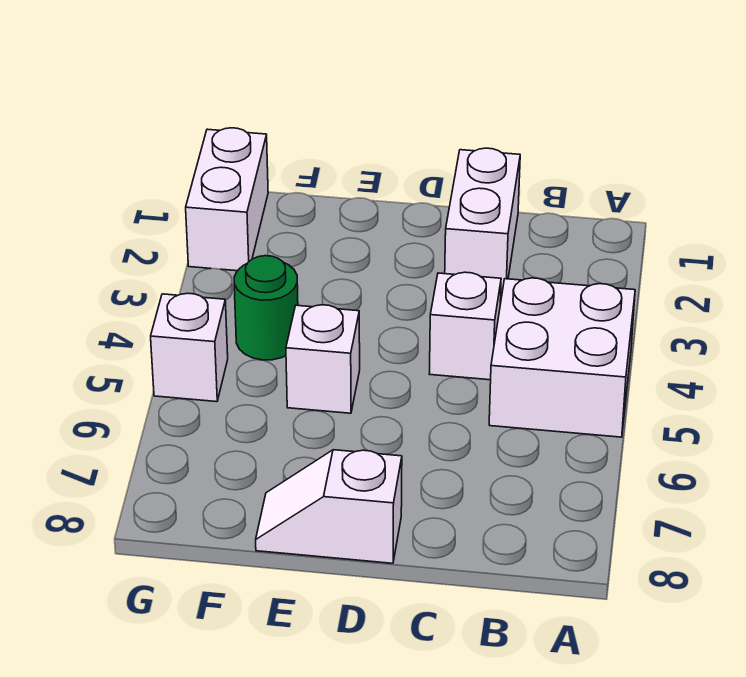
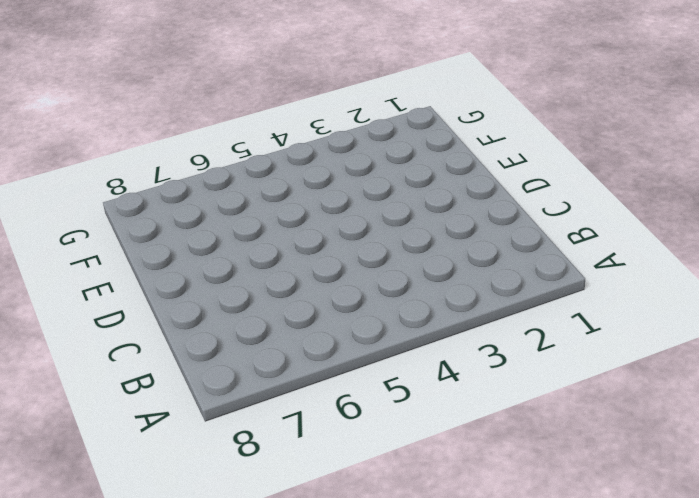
none -> white brick A4:B5 level 1
none -> white brick C1:C2 level 1

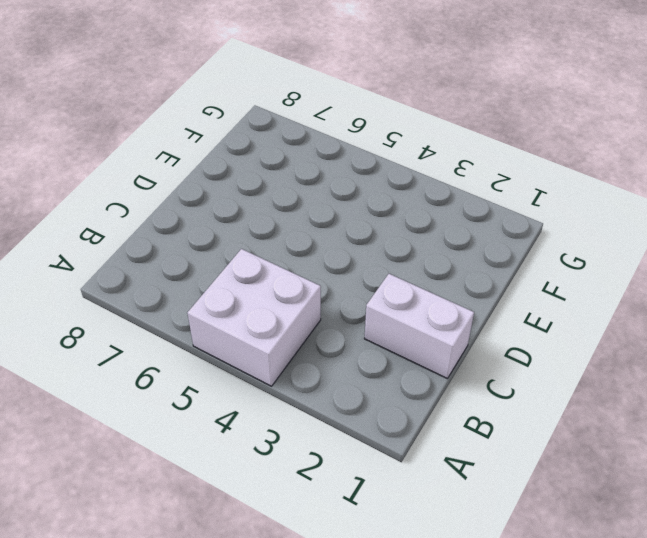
none -> white brick C4 level 1
none -> white slope D8:E8 level 1 top D

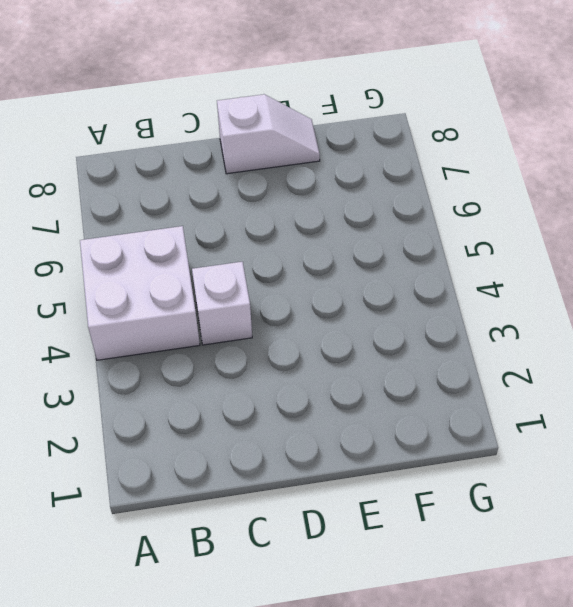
none -> white brick C1:C2 level 1
none -> white brick E5 level 1

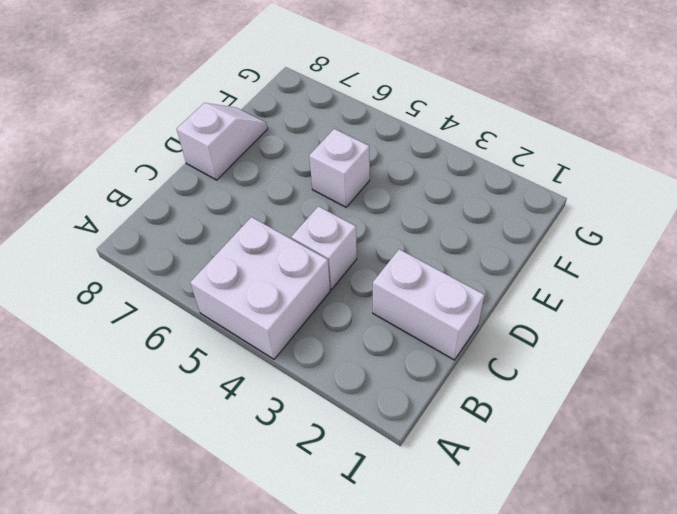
none -> green round brick F4 level 1
none -> white brick G1:G2 level 1

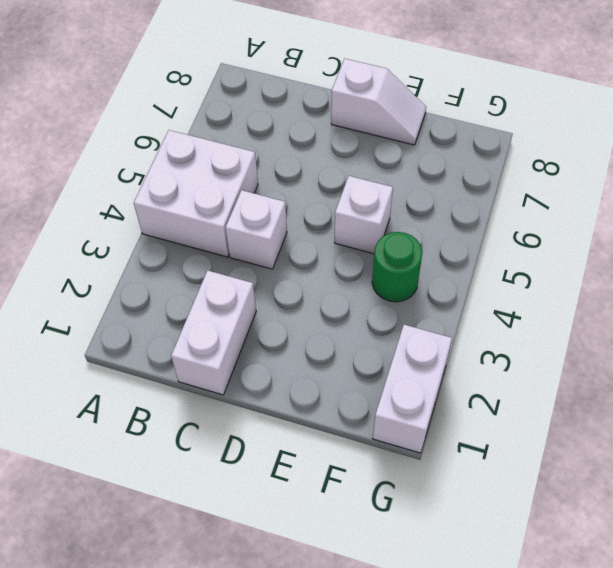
none -> white brick G5 level 1

